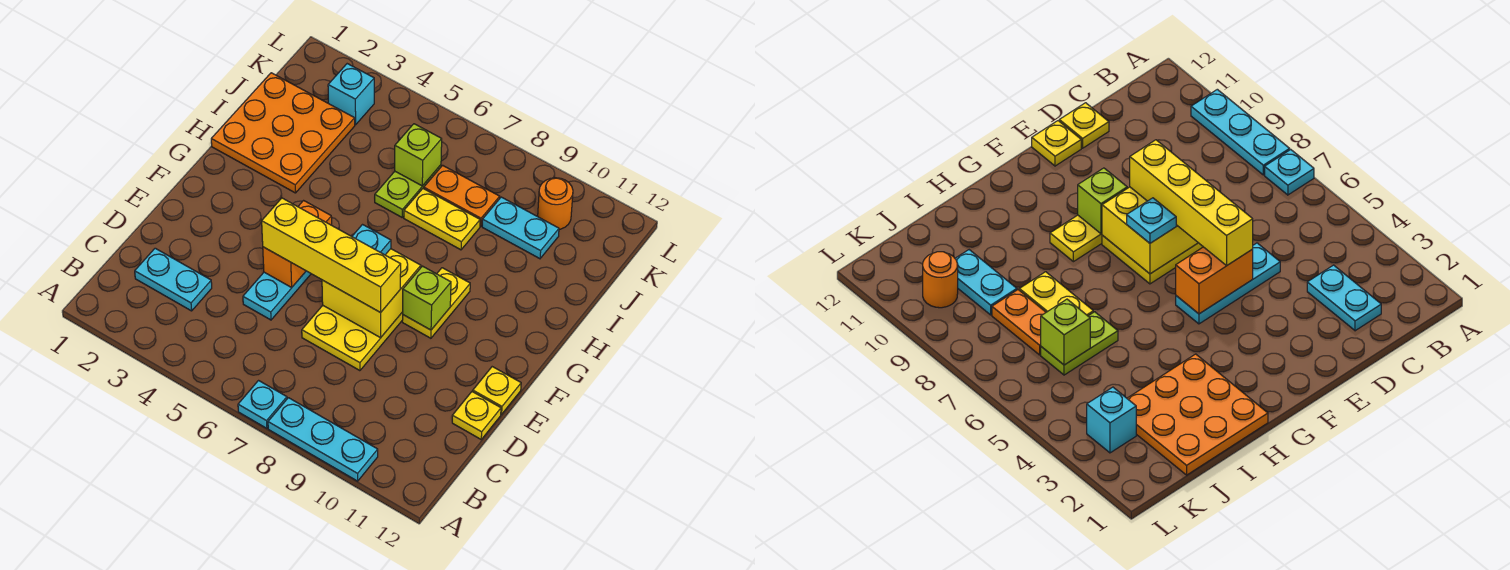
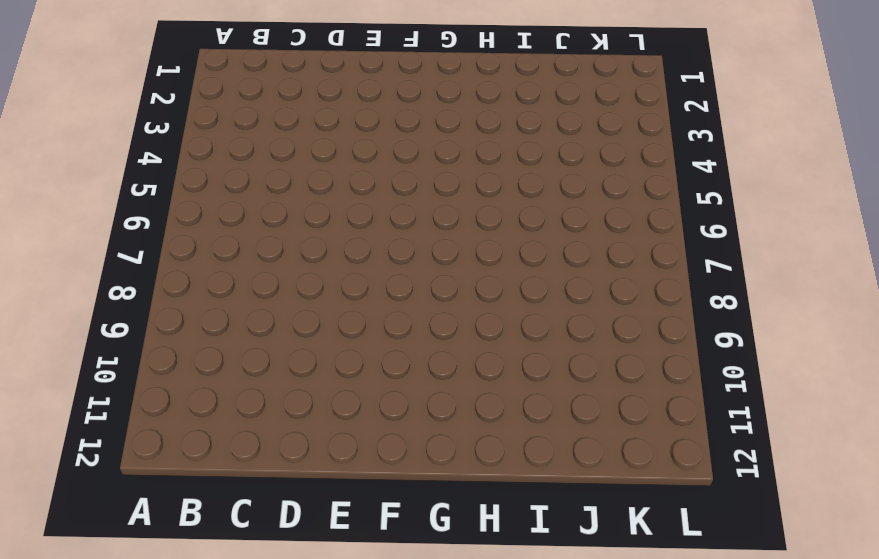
none -> cyan plate A7 level 1
none -> cyan plate A8:A10 level 1
none -> cyan plate C2:C3 level 1

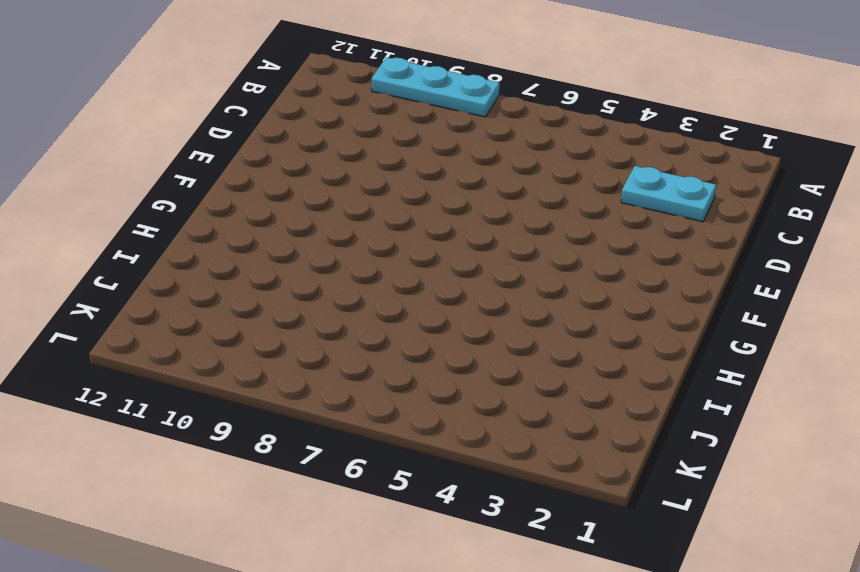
none -> cyan plate A7 level 1
none -> cyan plate D5:F5 level 1
none -> yellow plate D7:F8 level 1

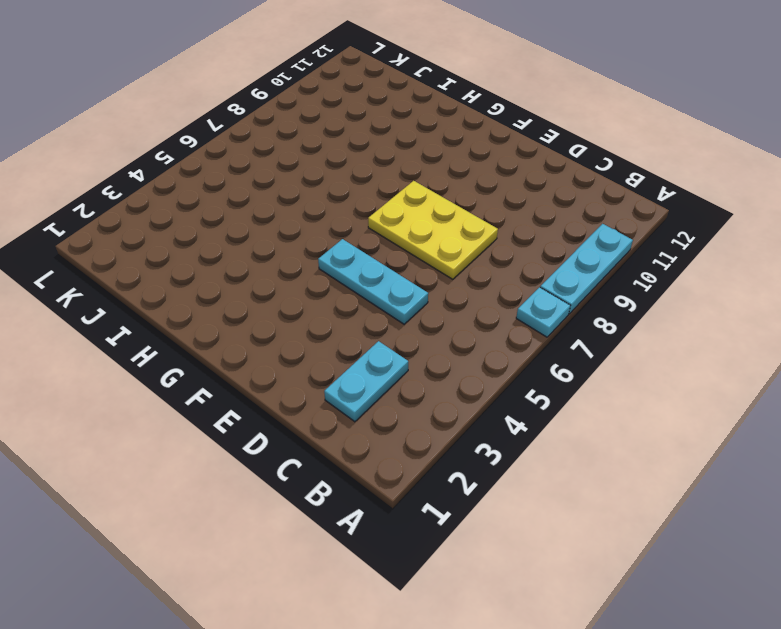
none -> yellow plate D12 level 1
none -> yellow plate E12 level 1
none -> yellow plate F9:G9 level 1

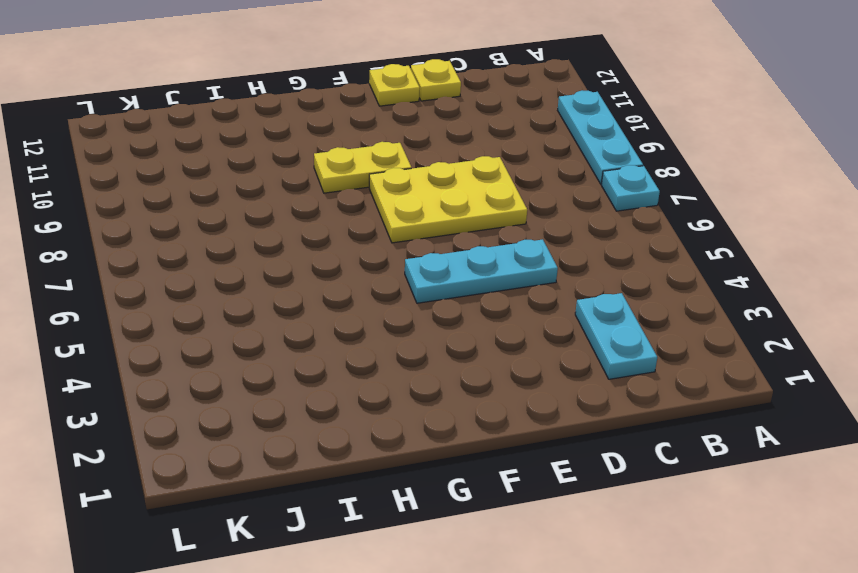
none -> orange plate H1:J3 level 1
none -> lime plate I6:J6 level 1
none -> yellow plate I7:I8 level 1

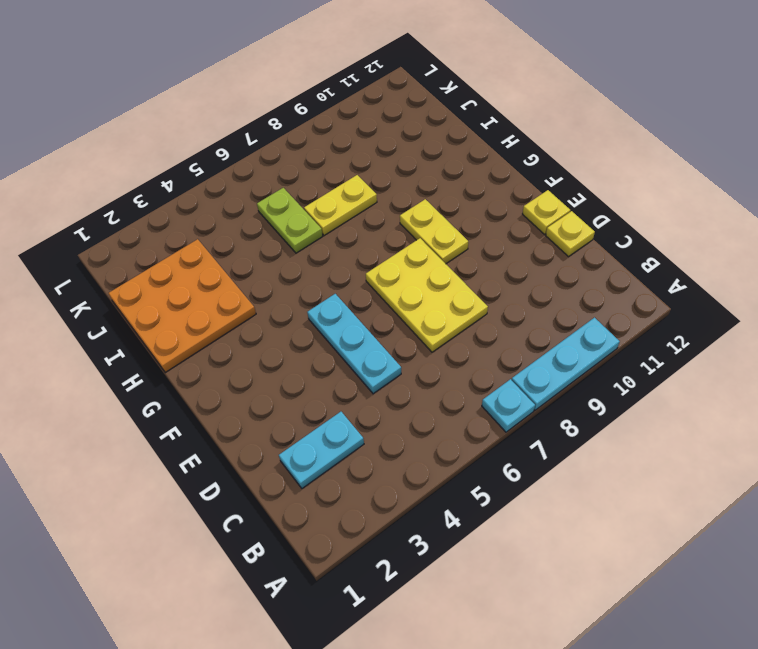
none -> orange plate J7:J8 level 1
none -> cyan plate J9:J10 level 1
none -> cyan brick K3 level 1

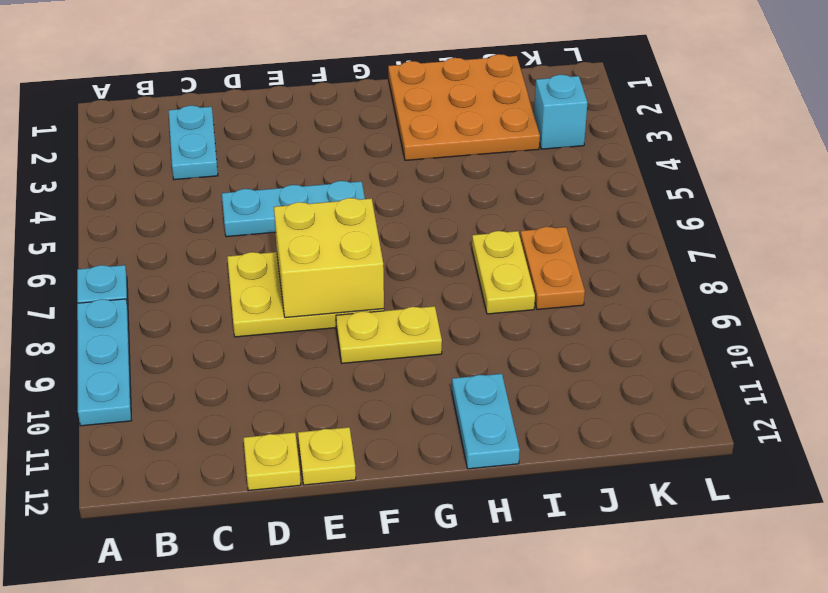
cyan plate H11:H12 level 1 -> cyan plate J9:J10 level 1
none -> lime plate I6:J6 level 1
none -> orange round brick K10 level 1
none -> orange brick E5:F5 level 2

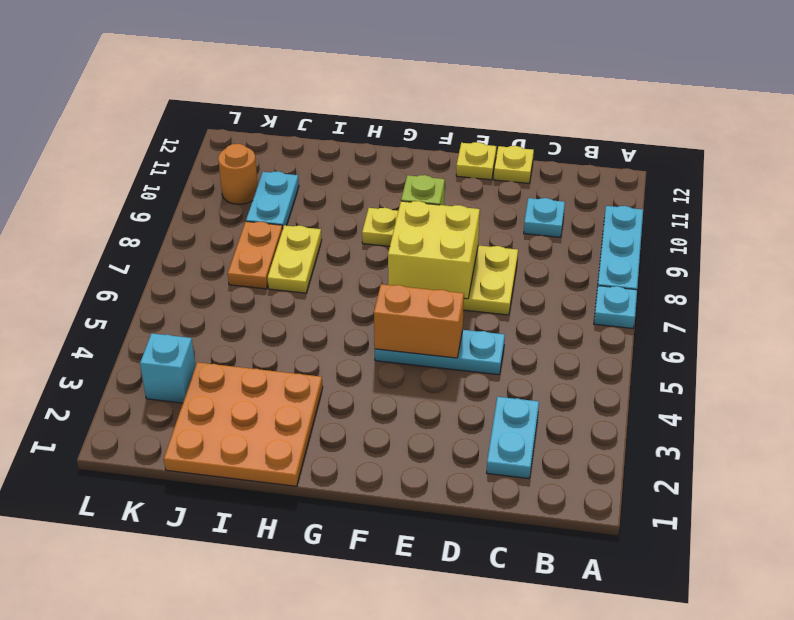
cyan plate C10 level 1 -> cyan plate F7 level 3
none -> lime plate I6:J6 level 1
none -> lime brick J6 level 2
none -> yellow brick E5:E8 level 3

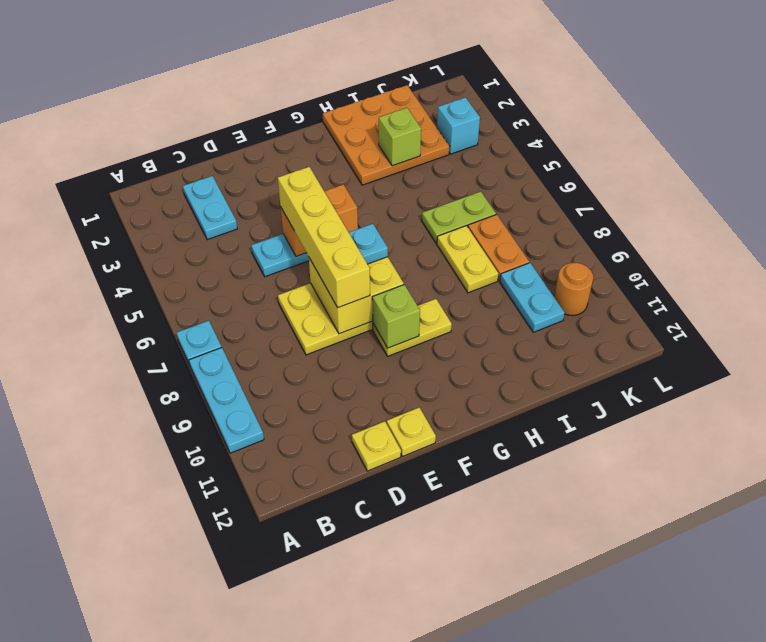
lime brick I3 level 2 -> lime brick J6 level 2

